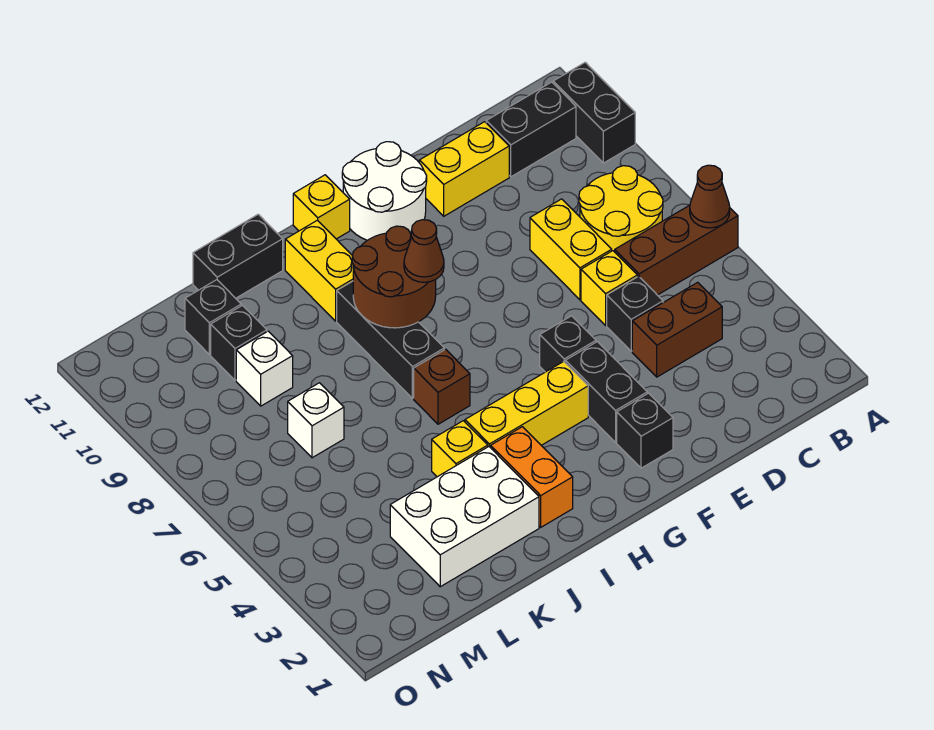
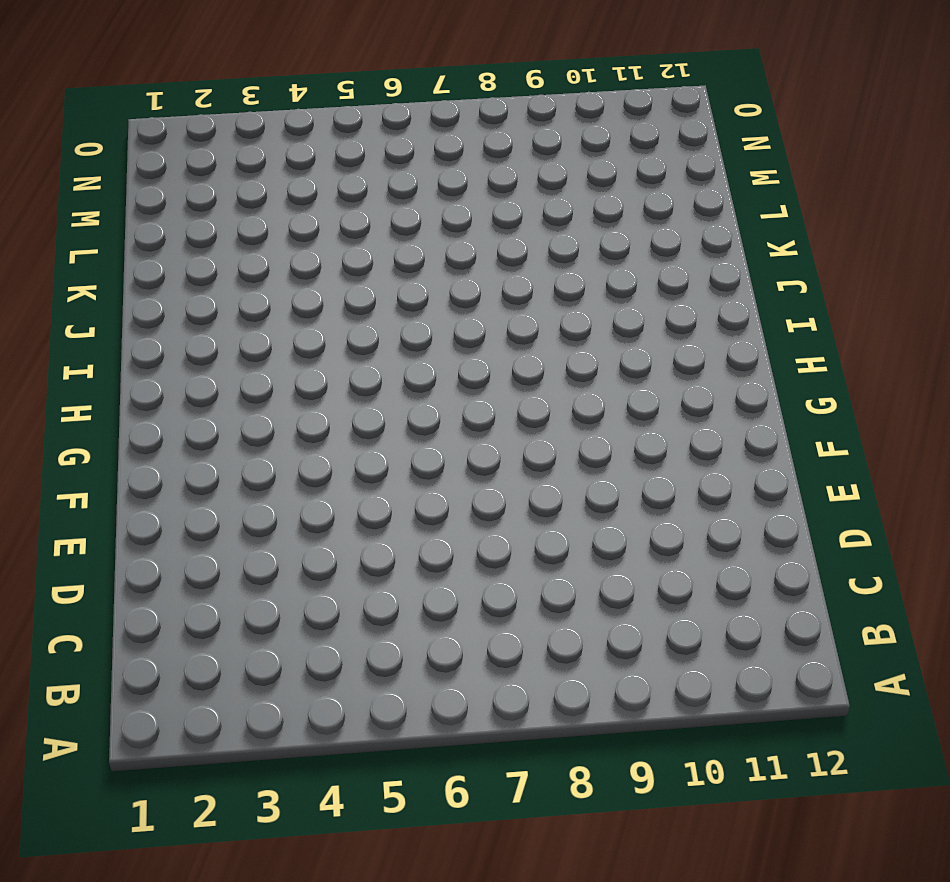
none -> brown brick A6:C6 level 1
none -> black brick A10:A11 level 1
none -> yellow round brick B7:C8 level 1

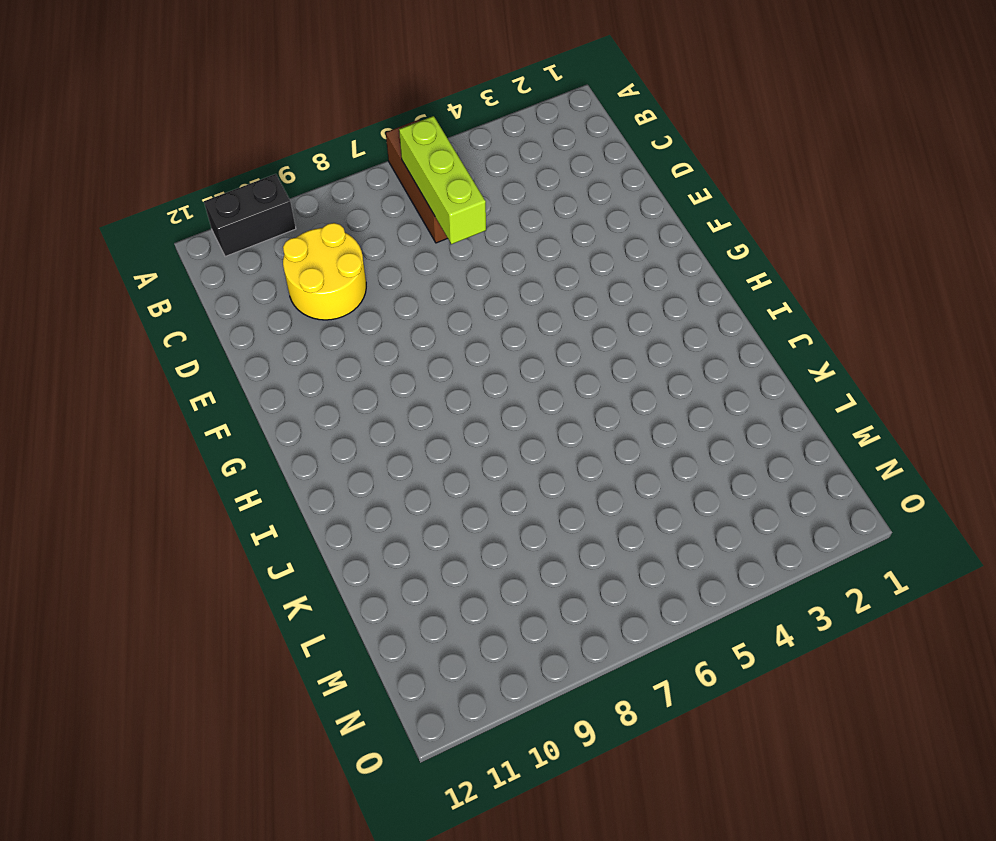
lime brick B6:D6 level 2 -> none
yellow round brick C9:D10 level 1 -> yellow round brick B7:C8 level 1
none -> black brick B11:C11 level 1
none -> brown brick C4:D4 level 1
none -> black brick D5 level 1

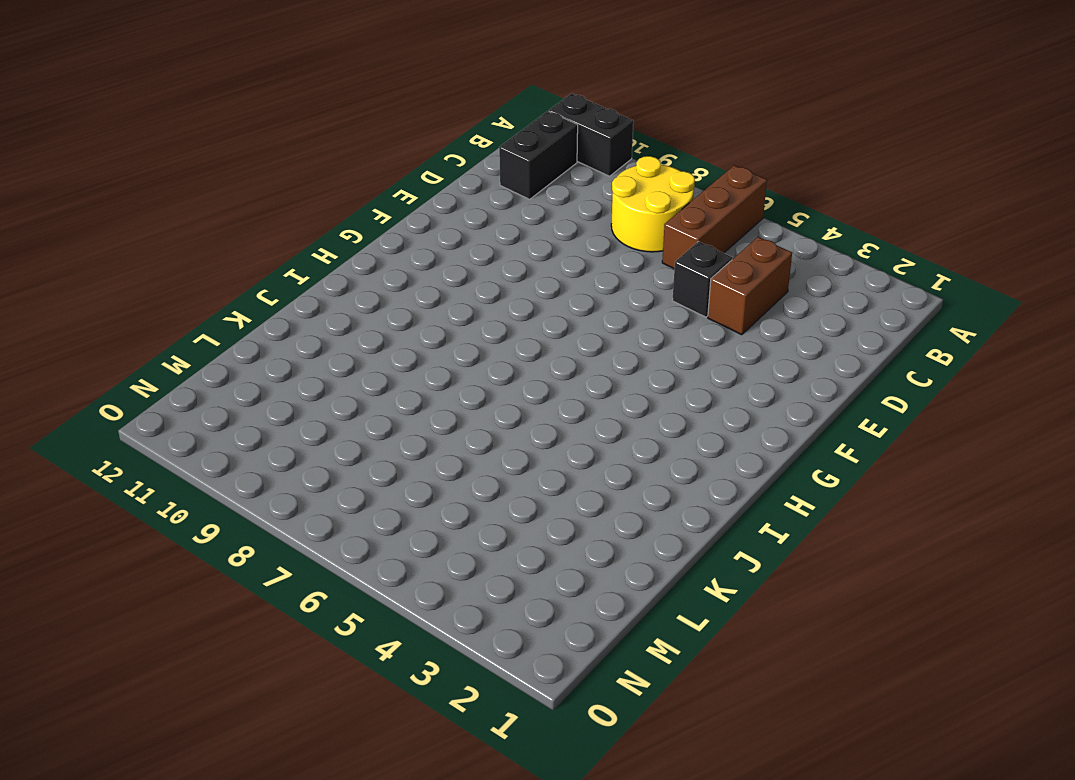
none -> yellow brick D6 level 1
none -> yellow brick D7:D8 level 1
none -> yellow brick D11:E11 level 1

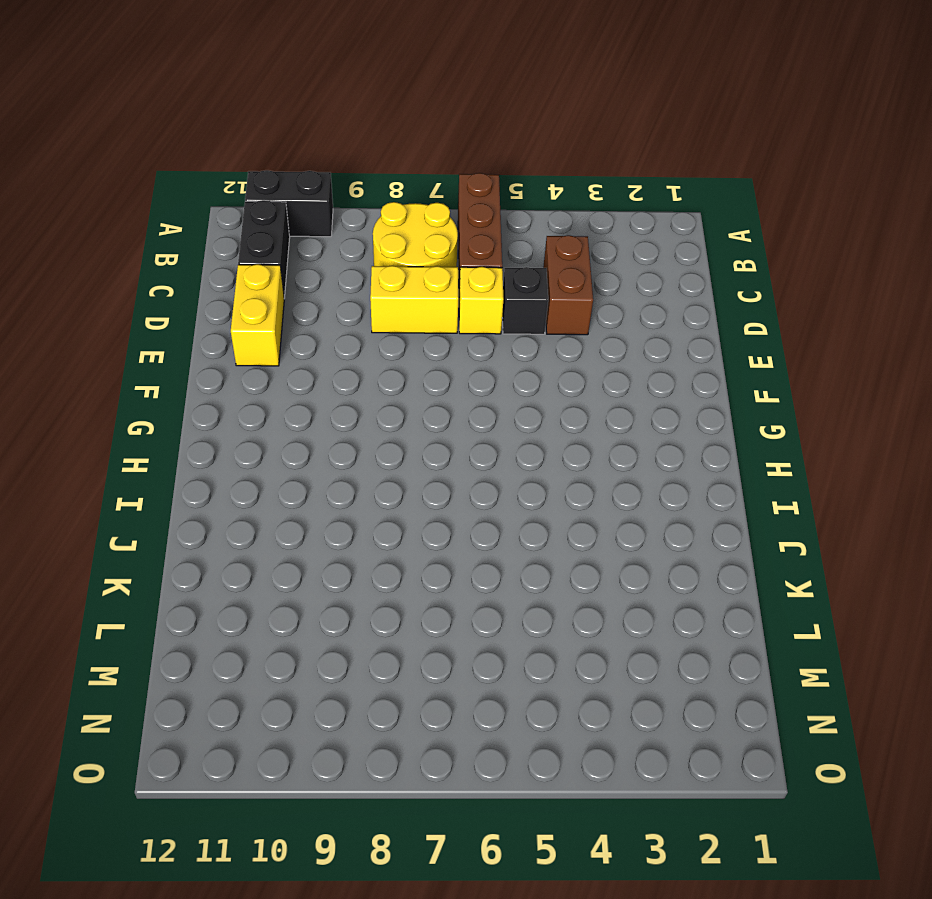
none -> black brick F2 level 1
none -> black brick F3:F4 level 1
none -> black brick F5 level 1

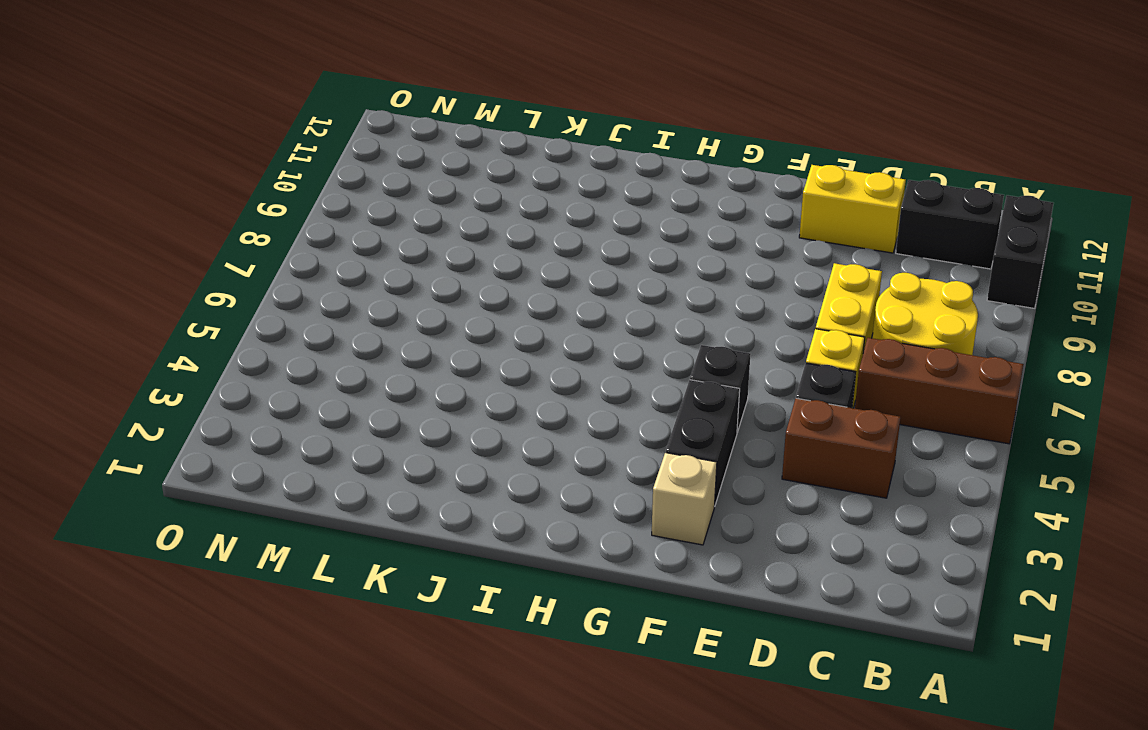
tan brick F2 level 1 -> black brick F2 level 1
none -> white round brick F11:G12 level 1
none -> yellow brick G4:I4 level 1
none -> yellow brick H12 level 1

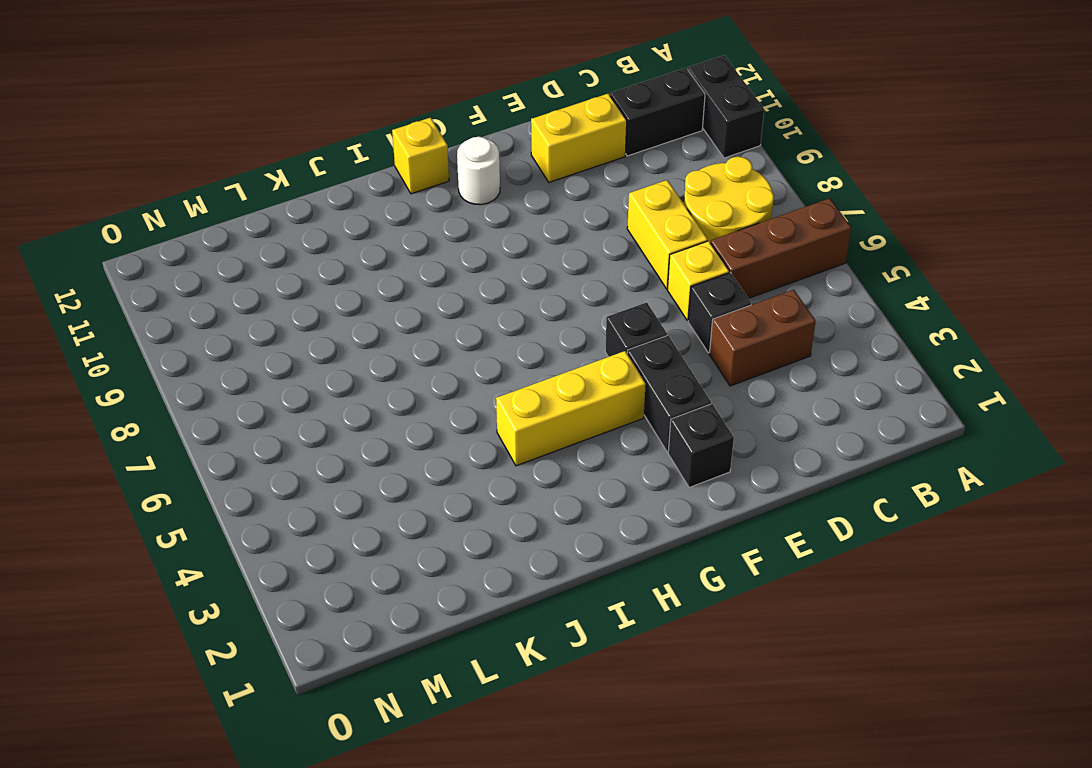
white round brick G11 level 1 -> white round brick F11:G12 level 1
none -> orange brick I2:I3 level 1
none -> brown brick I6 level 1
none -> black brick I7:I9 level 1

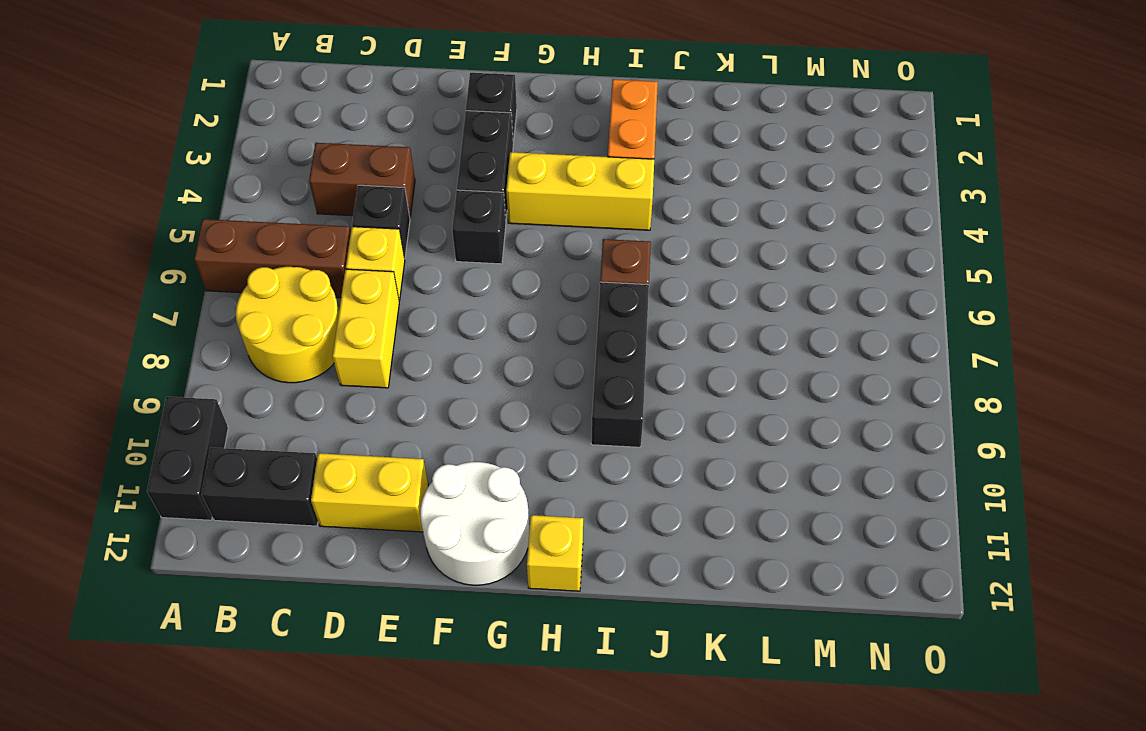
none -> yellow brick I10:I11 level 1
none -> white brick J2:L3 level 1
none -> yellow brick J4 level 1

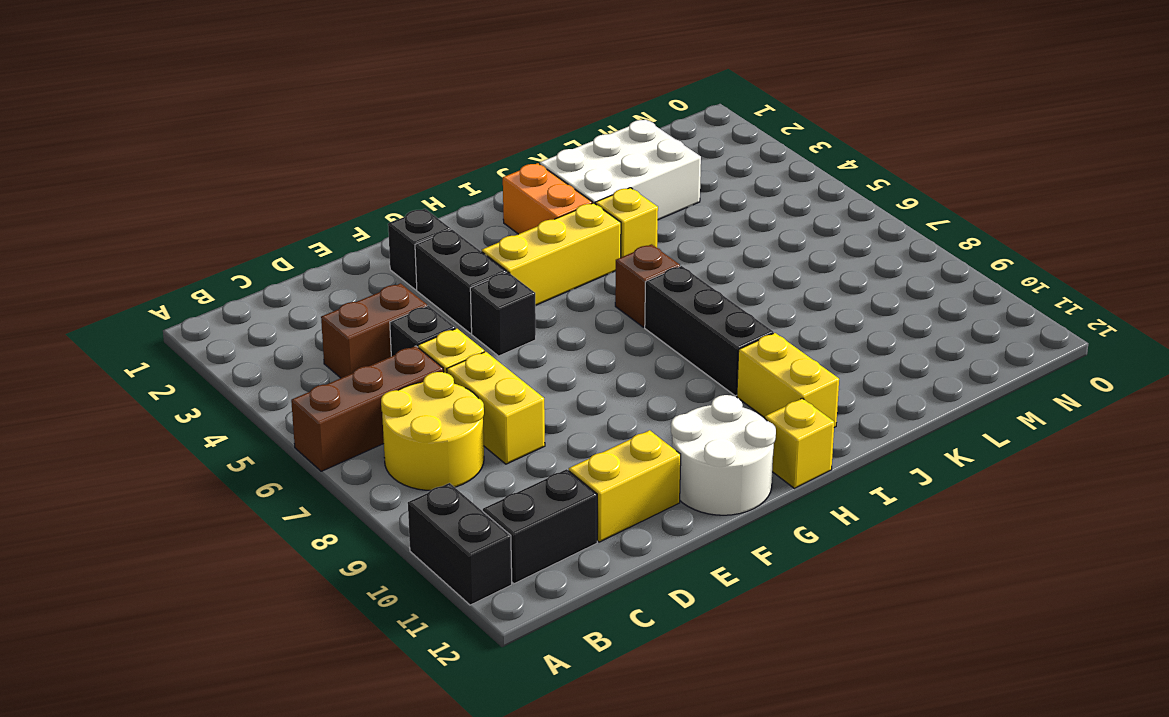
none -> black brick J12:K12 level 1
none -> white brick L7 level 1
none -> white brick L9 level 1

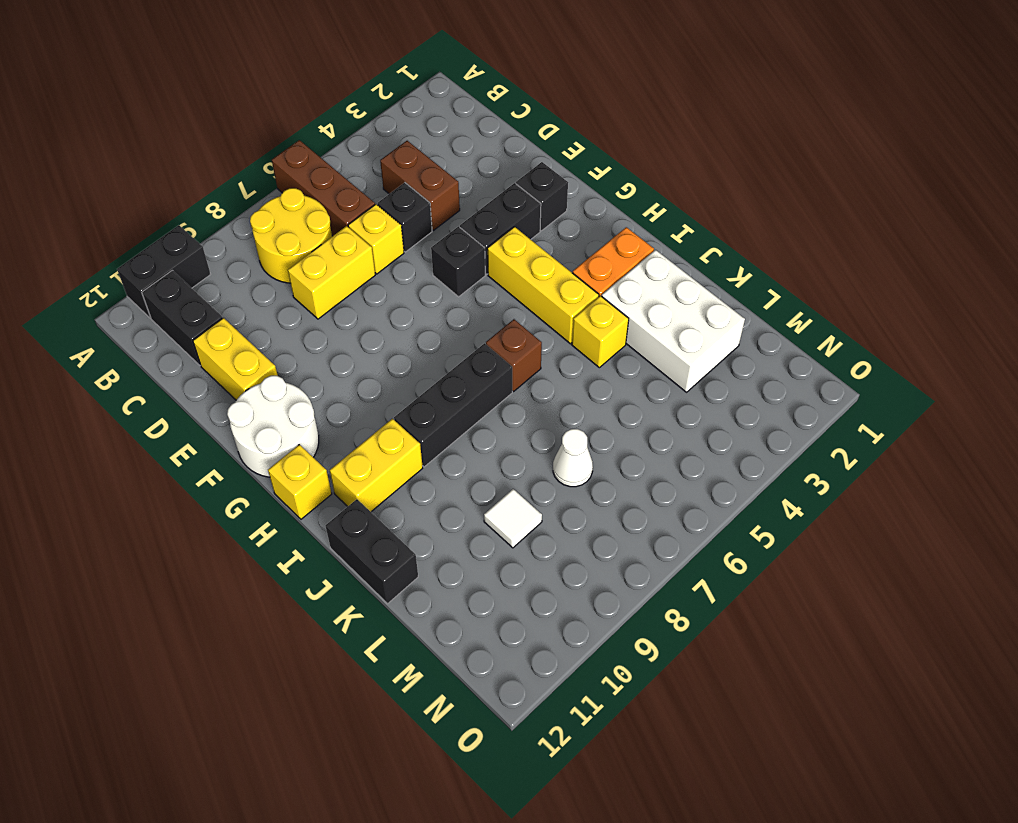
white cone L7 level 1 -> white brick L7 level 1
white tile L9 level 1 -> white brick L9 level 1
none -> black brick L10 level 1
none -> black brick L11 level 1
none -> brown cone A6 level 2

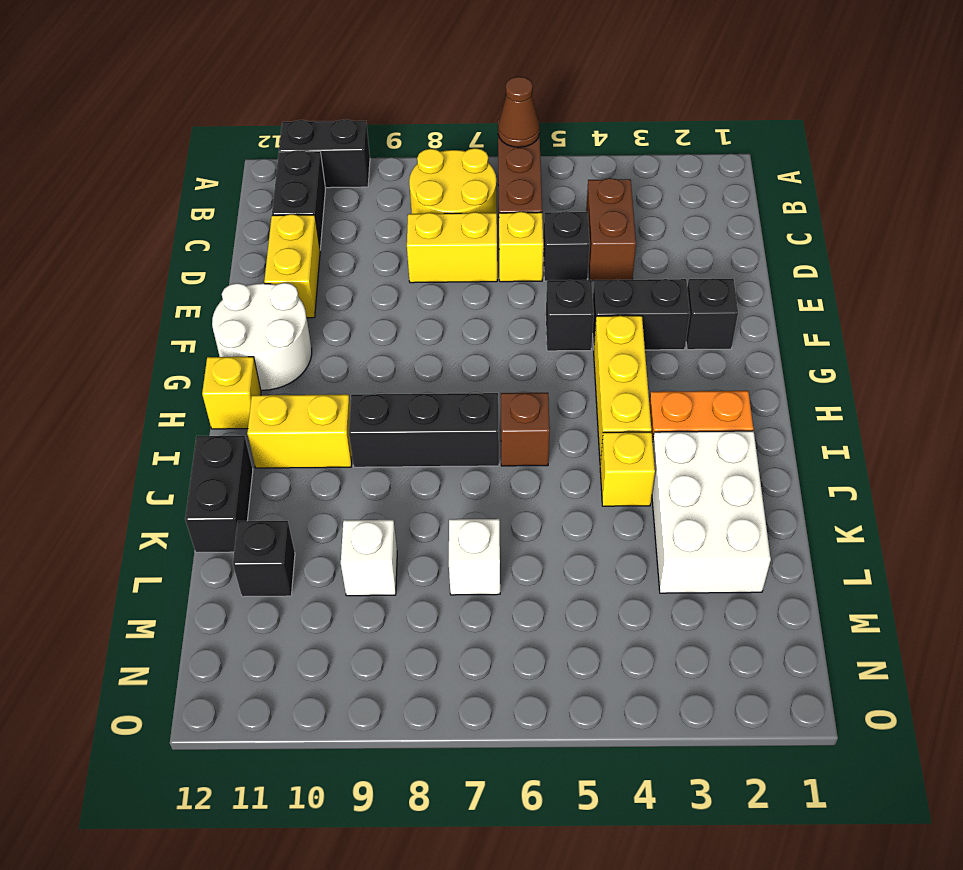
none -> black brick L10 level 1
none -> brown round brick H8:I9 level 2
none -> brown cone H8 level 3

